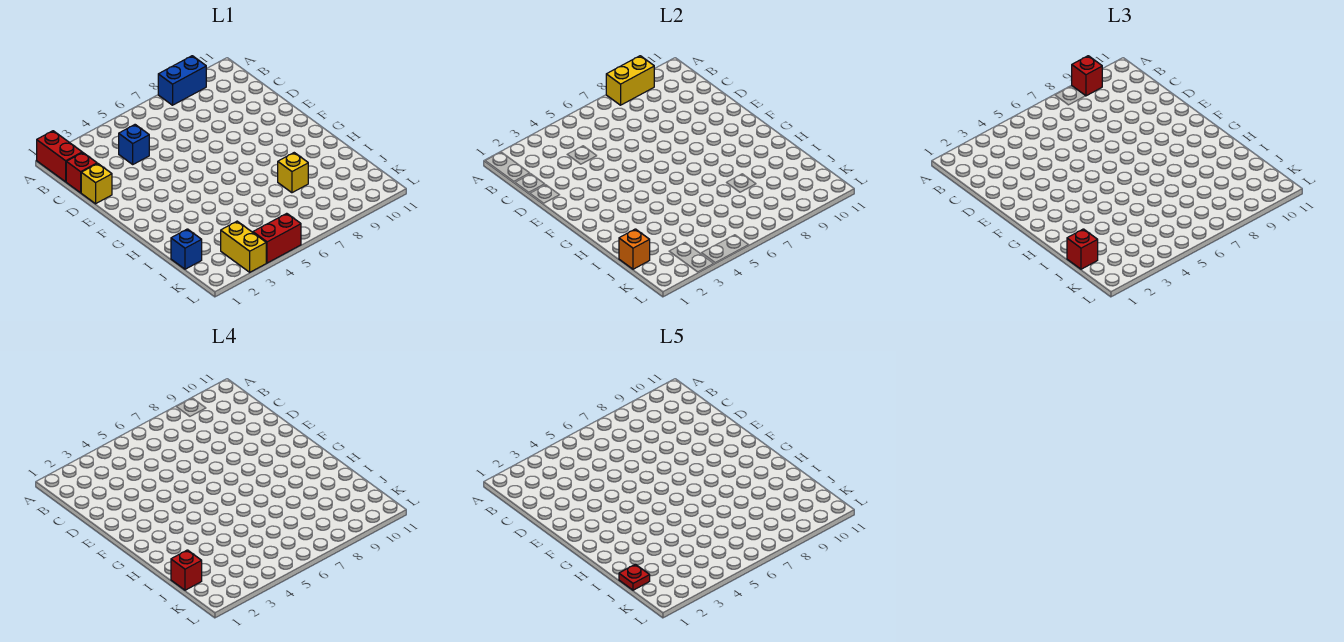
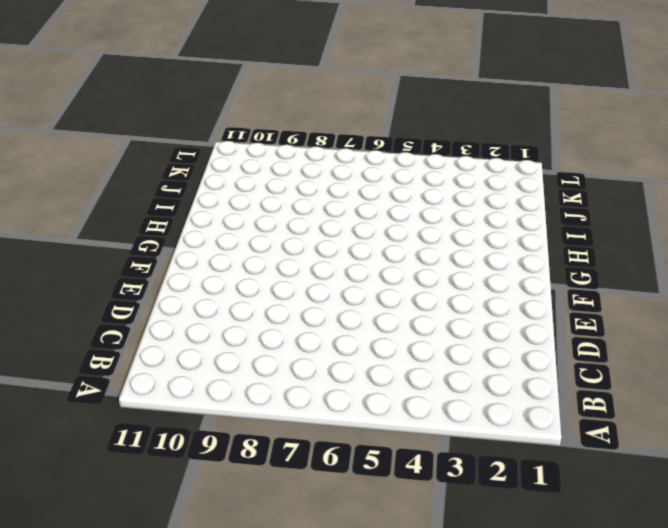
none -> red brick A1:B1 level 1
none -> blue brick A8:A9 level 1
none -> red brick C1 level 1

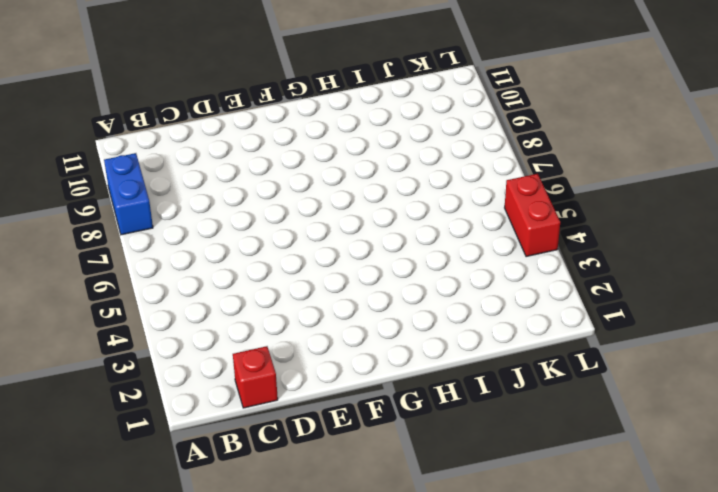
none -> red brick A1:B1 level 1
none -> blue brick C4 level 1
none -> yellow brick D1 level 1

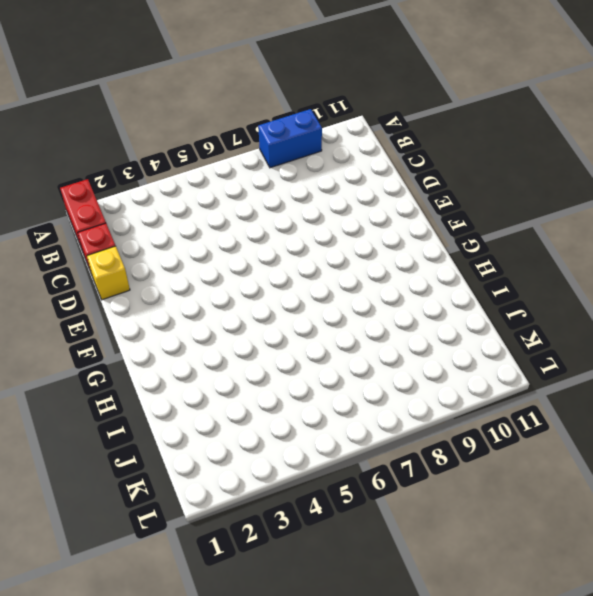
none -> blue brick C4 level 1
none -> yellow brick I8 level 1
none -> blue brick J1 level 1

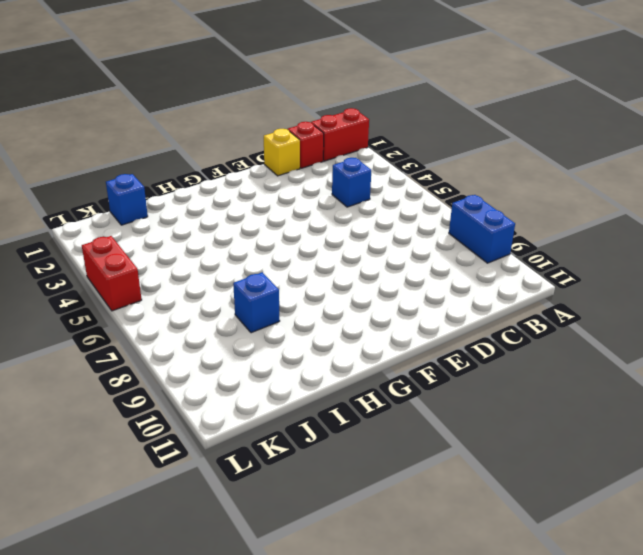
blue brick I8 level 1 -> yellow brick I8 level 1
none -> yellow brick K3:L3 level 1
none -> yellow brick A8:A9 level 2
none -> orange brick J1 level 2

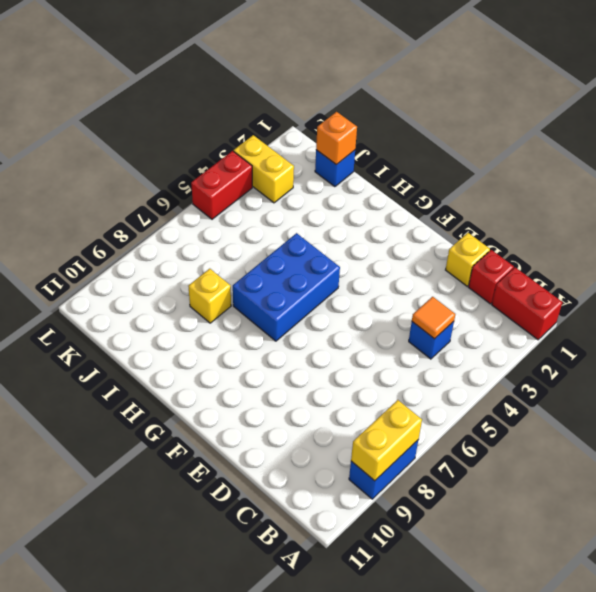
orange tile C4 level 2 -> none
blue brick G5:H7 level 1 -> none
none -> red brick A9 level 3
none -> red brick J1 level 3
none -> red brick J1 level 4

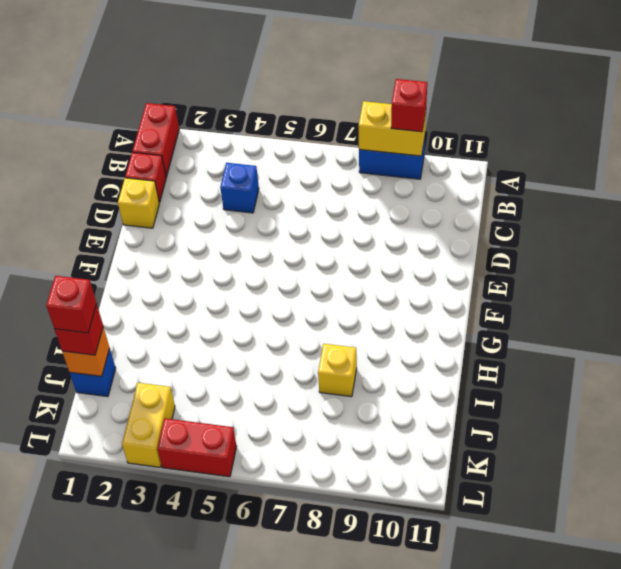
none -> red plate J1 level 5

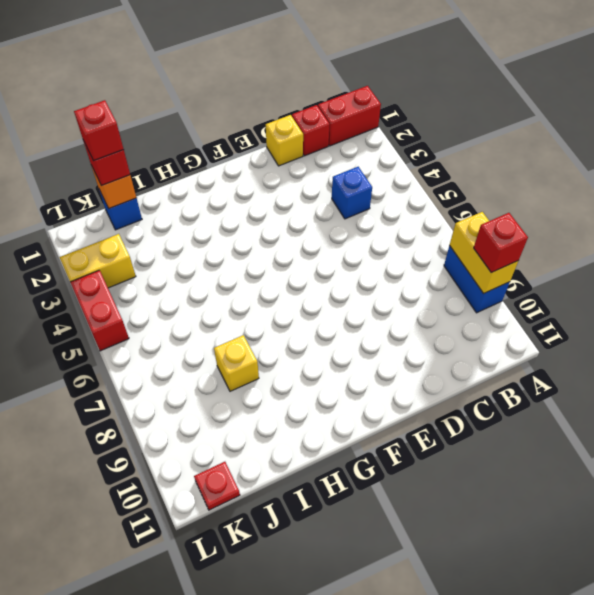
red plate K11 level 1 -> red plate J1 level 5

